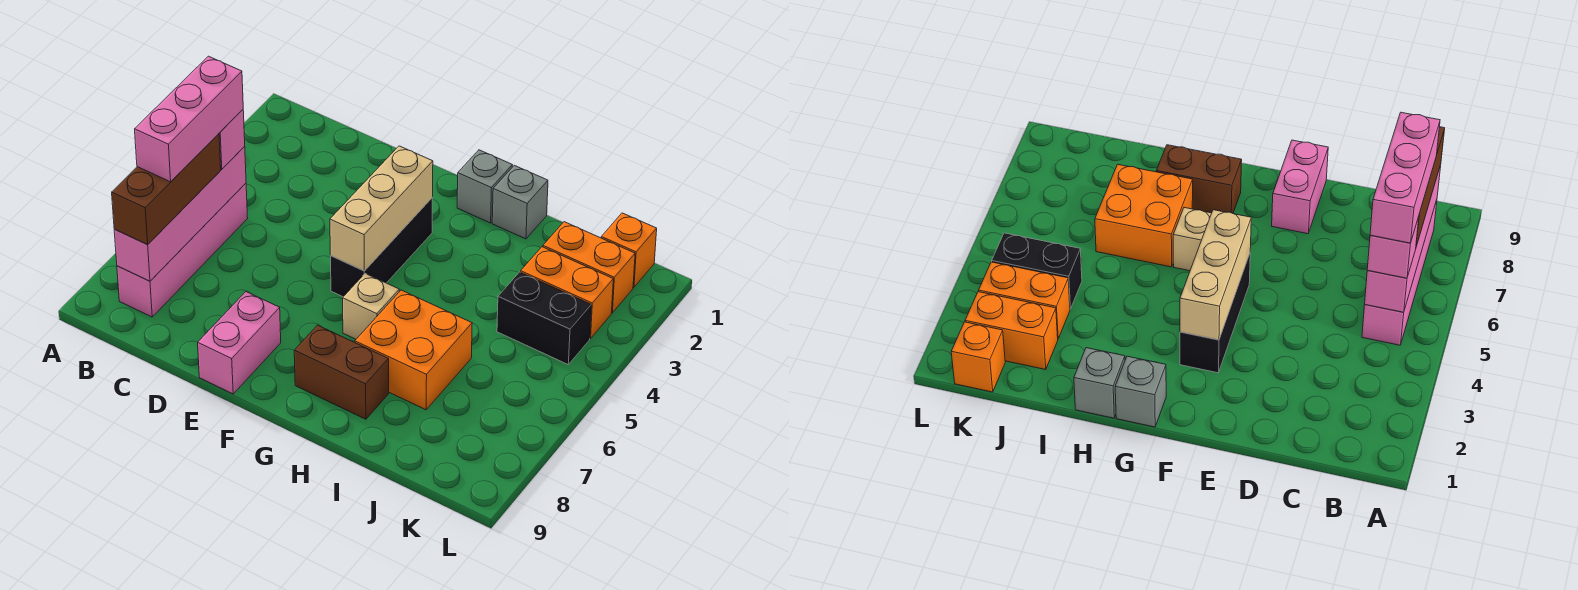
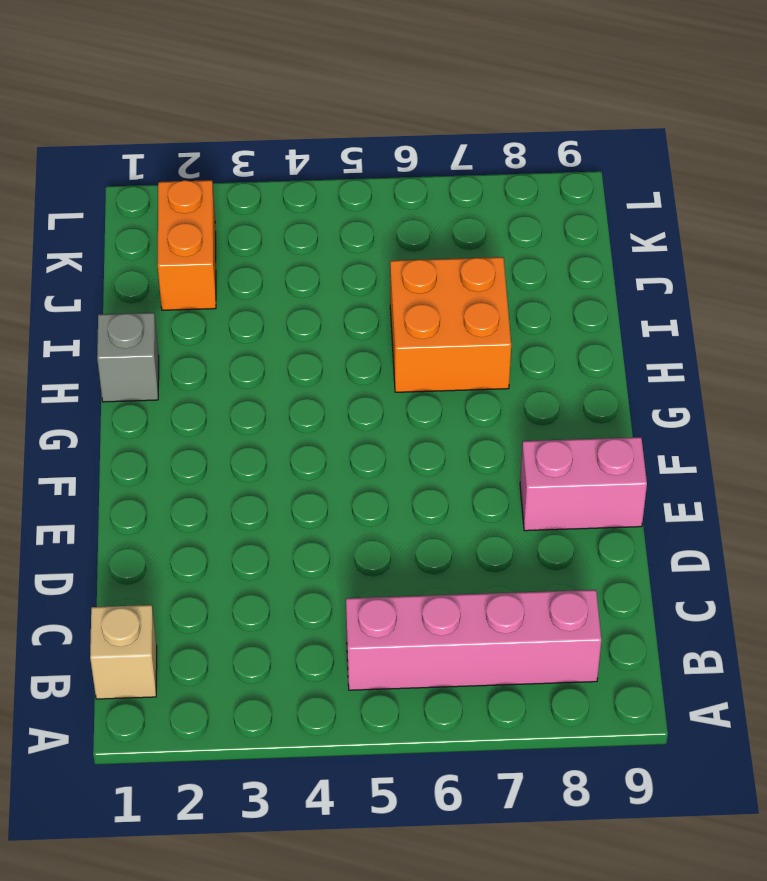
tan brick B1 level 1 -> tan brick G6 level 1
none -> black brick F3:F5 level 1
none -> grey brick G1 level 1
none -> brown brick G8:H8 level 1

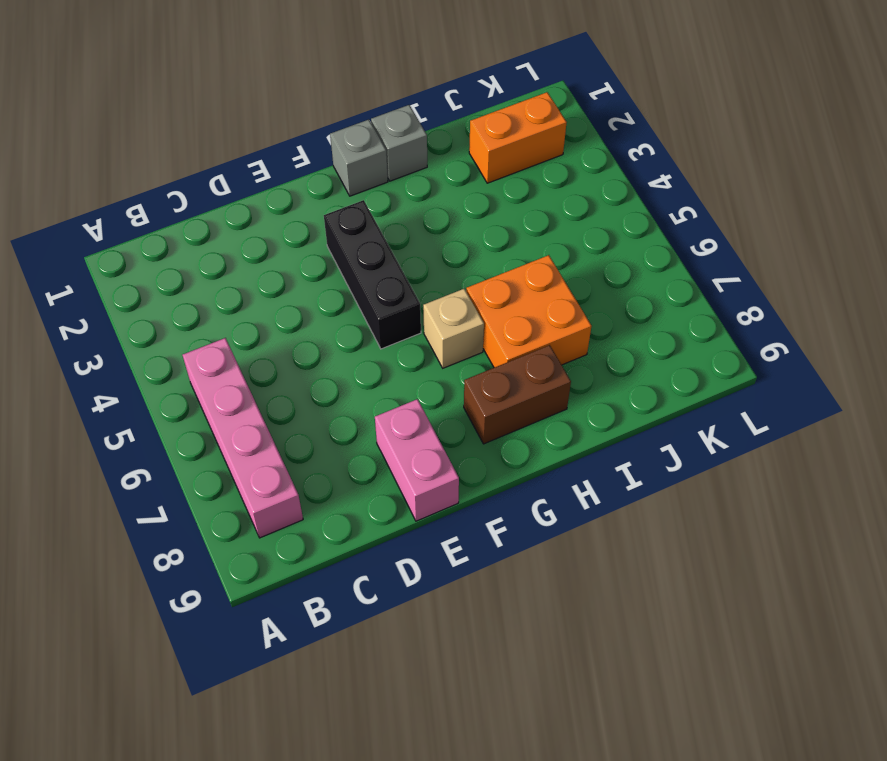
none -> orange brick J3:K3 level 1
none -> black brick J4:K4 level 1
none -> orange brick K1 level 1

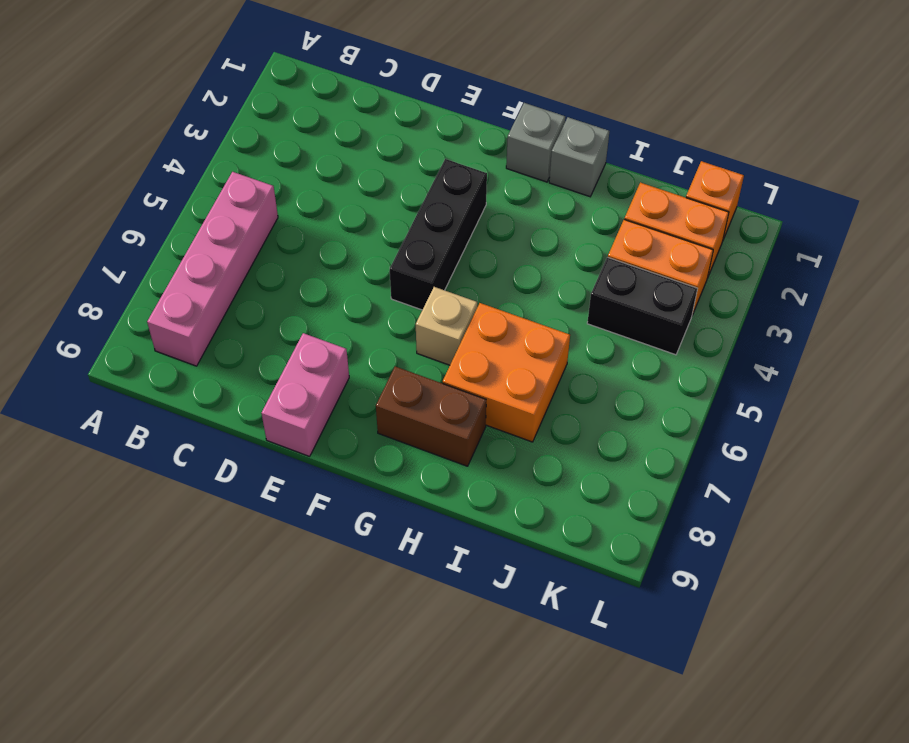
none -> pink brick B5:B8 level 2
none -> tan brick F3:F5 level 2
none -> pink brick B5 level 3

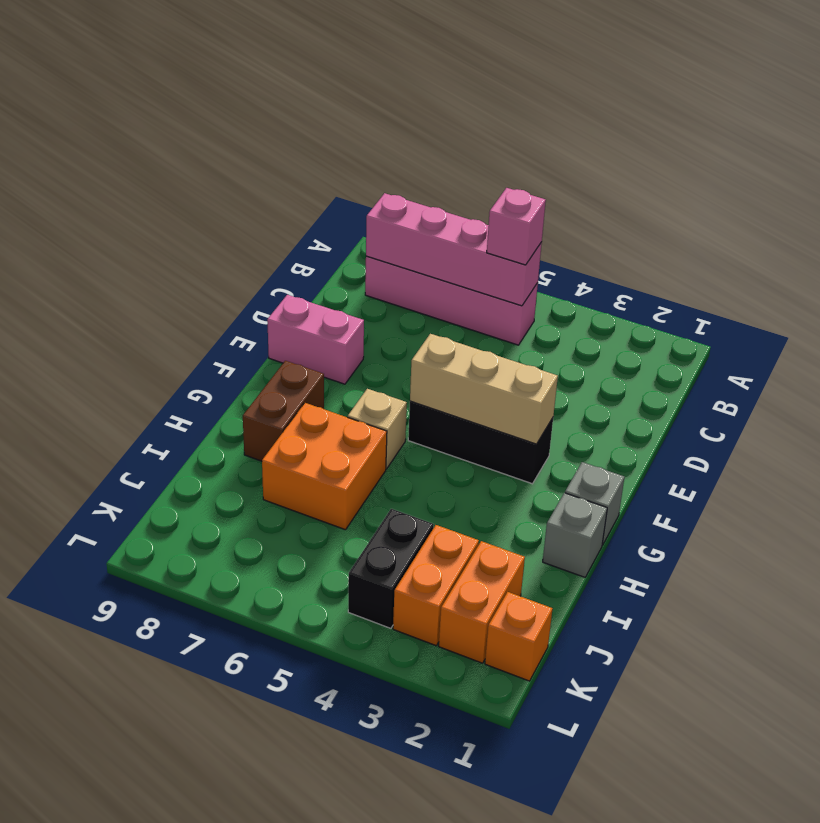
none -> brown brick B6:B8 level 3
none -> pink brick B5:B7 level 4

